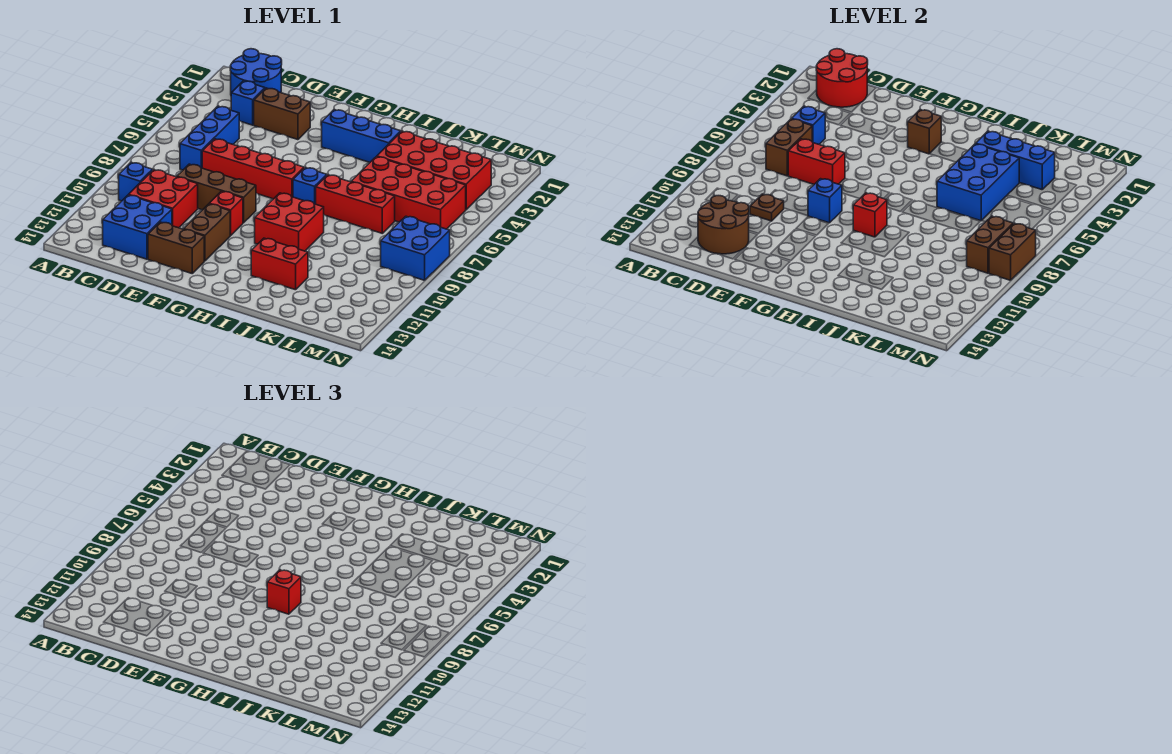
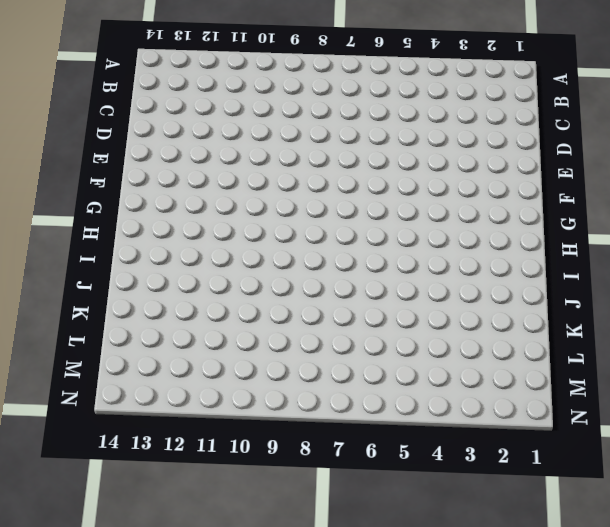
none -> blue round brick B1:C2 level 1
none -> blue brick B10 level 1
none -> blue brick C3 level 1
none -> blue brick C5:C7 level 1

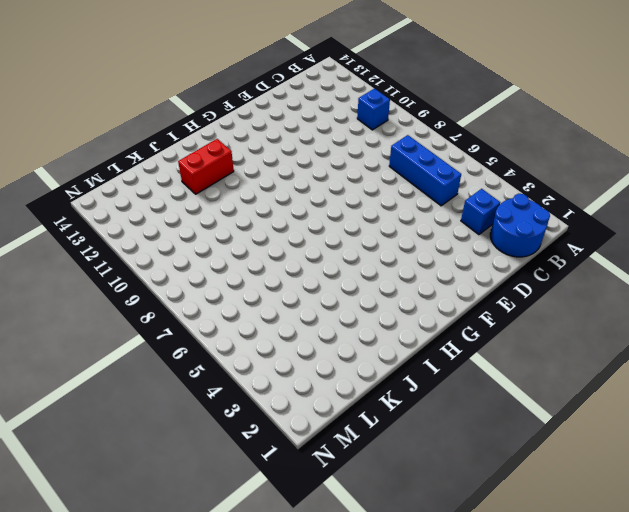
none -> red brick C10:D11 level 1
none -> blue brick C12:D13 level 1
none -> brown brick D3:E3 level 1
none -> red brick D7:G7 level 1

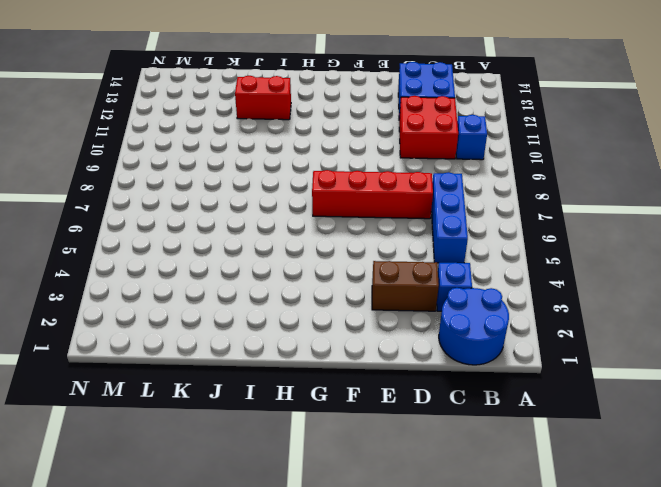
none -> brown brick D9:F9 level 1
none -> brown brick E13:F13 level 1
none -> red brick F10 level 1
none -> brown brick F11:F12 level 1

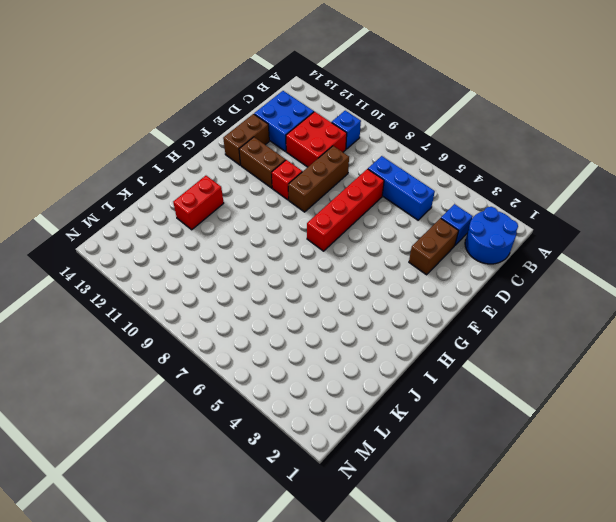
none -> blue brick G3:I3 level 1
none -> blue brick H7 level 1
none -> red brick H9:I10 level 1
none -> red brick I7:K7 level 1

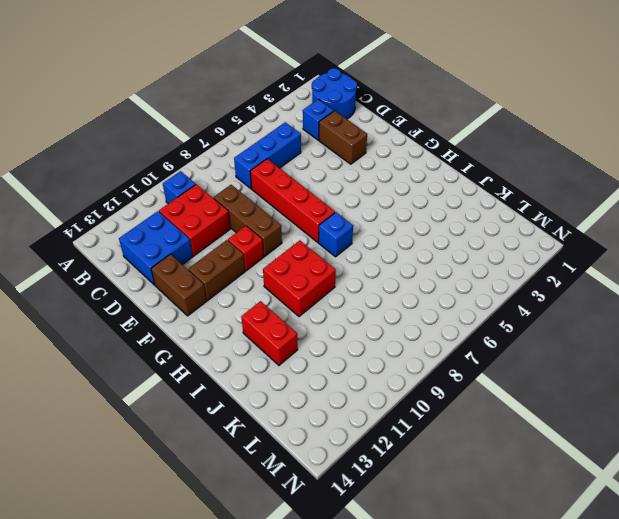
none -> blue brick G3:I3 level 1
none -> red brick I7:K7 level 1
none -> red brick J3:M4 level 1
none -> red brick J5:M6 level 1

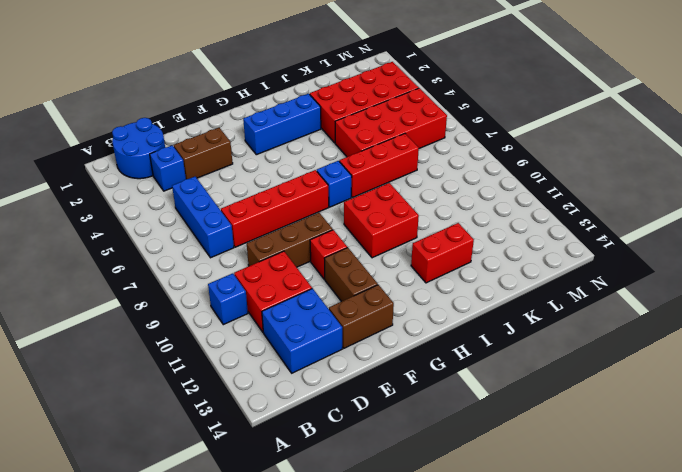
none -> blue brick M8:N9 level 1
none -> red round brick B1:C2 level 2
none -> blue brick C5 level 2
none -> brown brick C6:C7 level 2

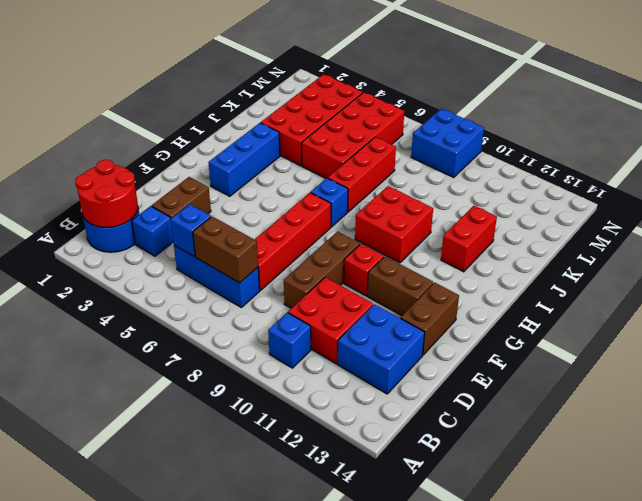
none -> brown round brick C12:D13 level 2
none -> red brick D7:E7 level 2
none -> brown plate D10 level 2
none -> blue brick F9 level 2

